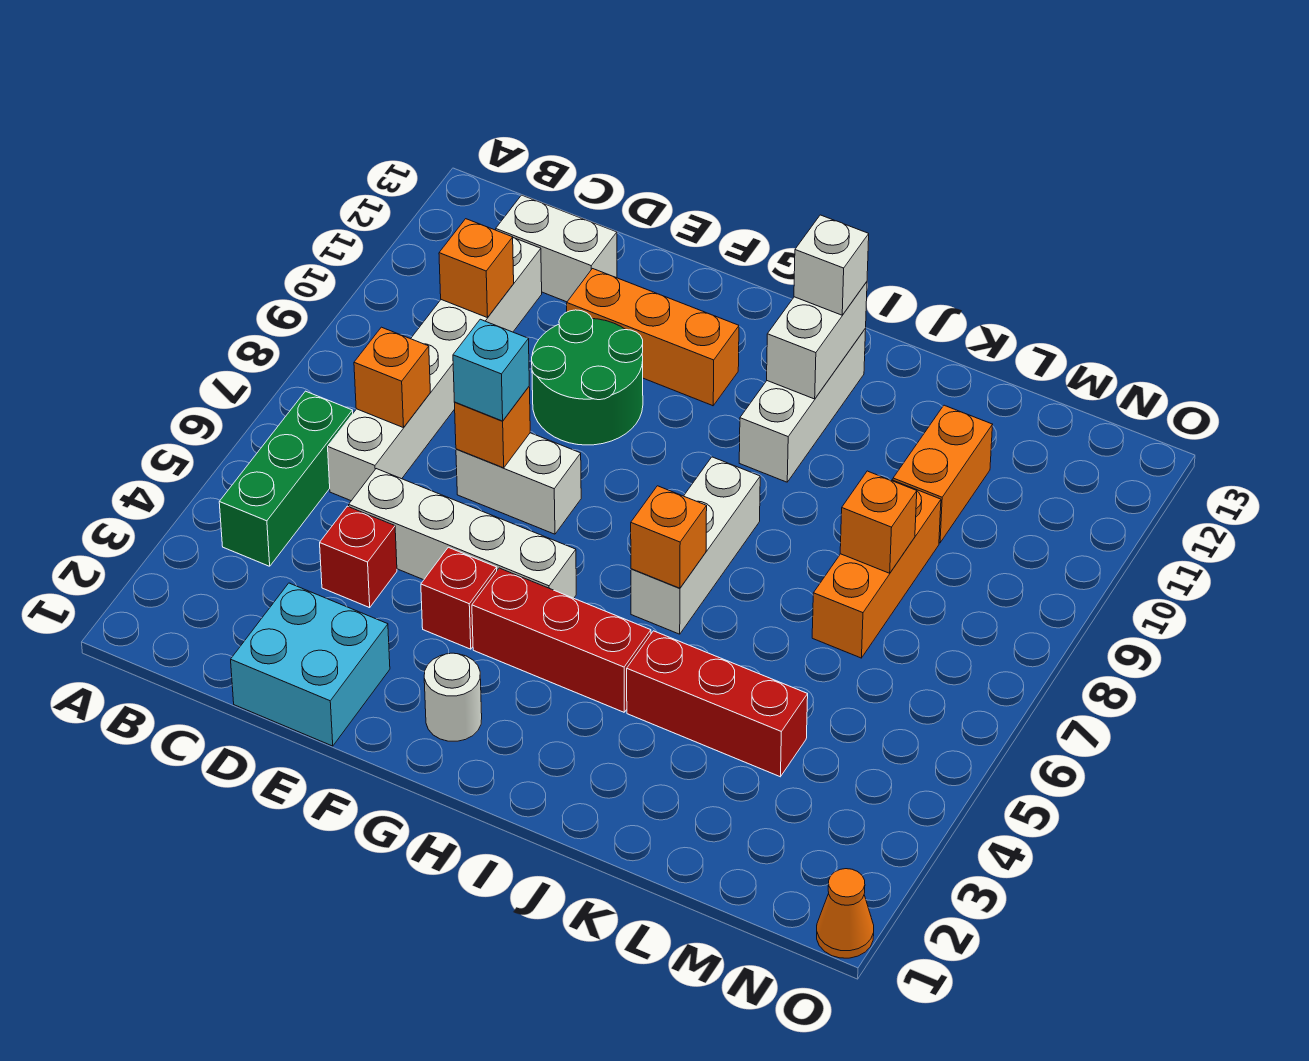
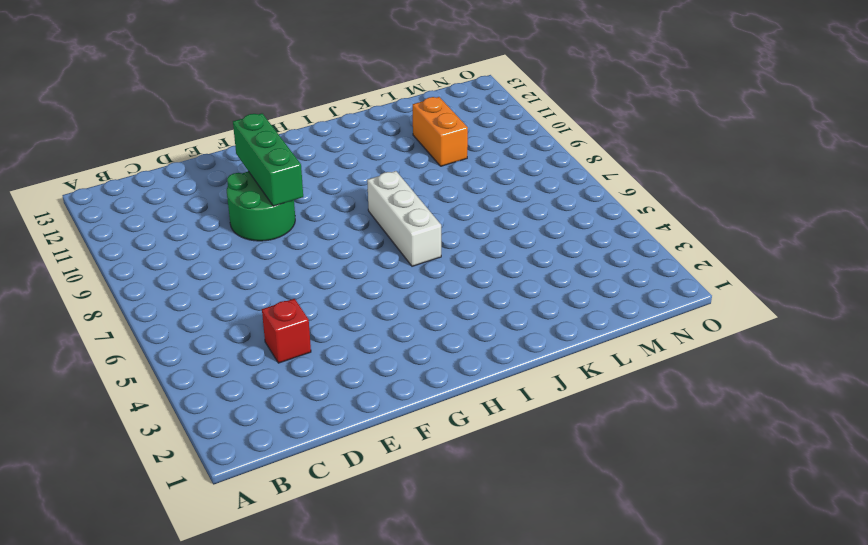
green brick F9:F11 level 2 -> green brick B4:B6 level 1
none -> white brick C6:C11 level 1
none -> white brick C12:D12 level 1
none -> cyan brick D1:E2 level 1

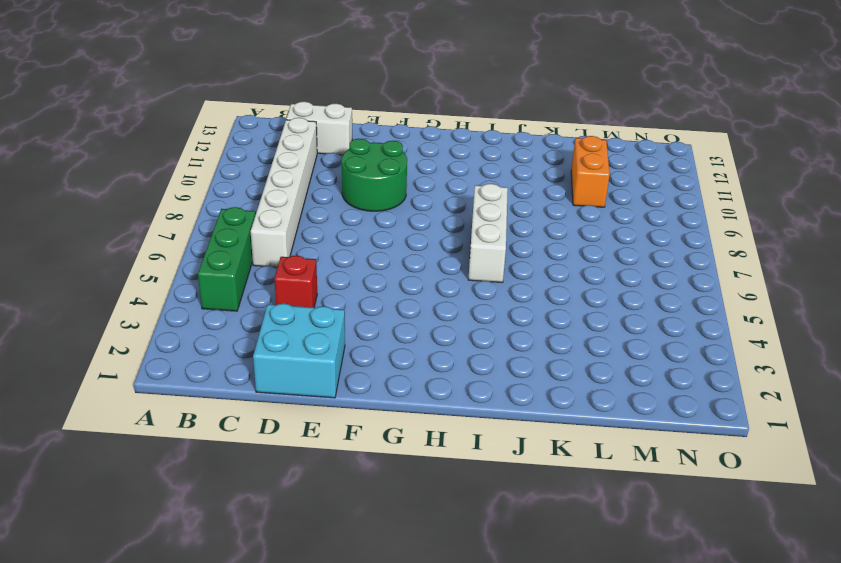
none -> white brick D5:G5 level 1
none -> white brick E7:F7 level 1
none -> orange brick E11:G11 level 1

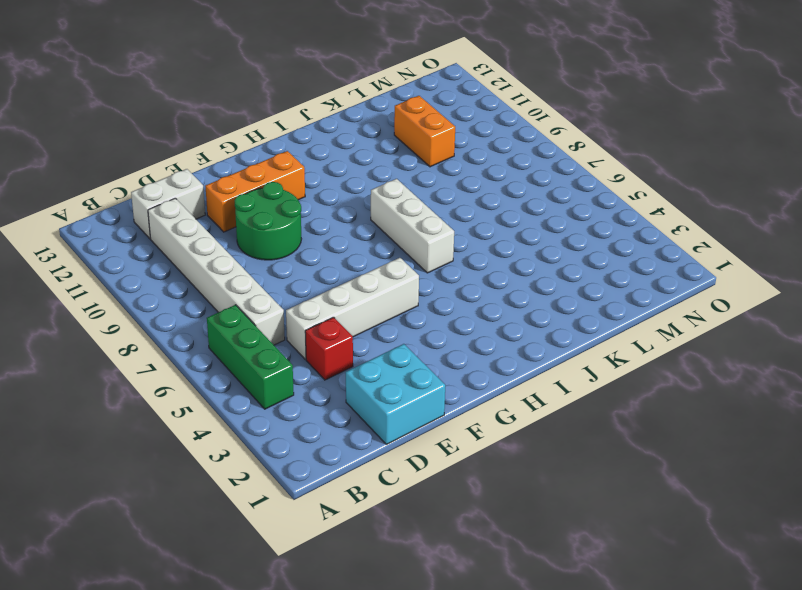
none -> white brick E7:F7 level 1
none -> red brick F4 level 1
none -> white round brick G2 level 1

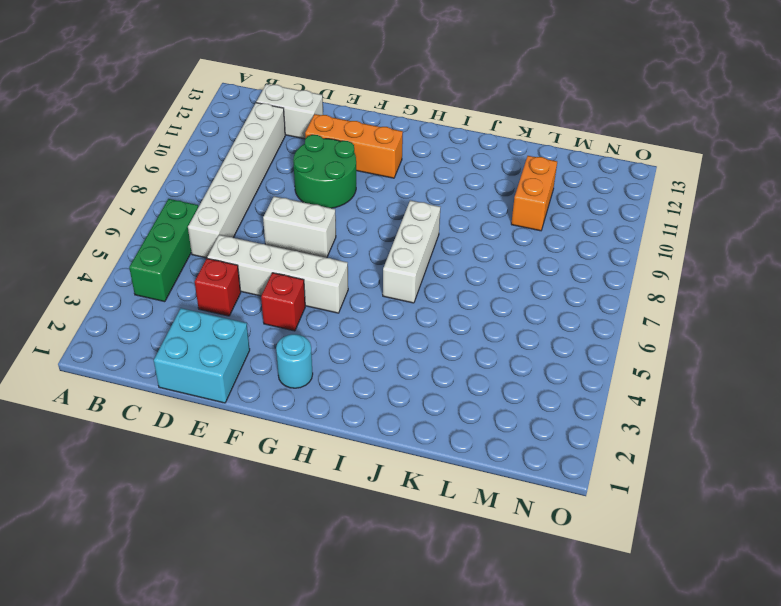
cyan round brick G2 level 1 -> white round brick G2 level 1
none -> red brick G4:I4 level 1
none -> white brick I10:I12 level 1
none -> red brick J4:L4 level 1

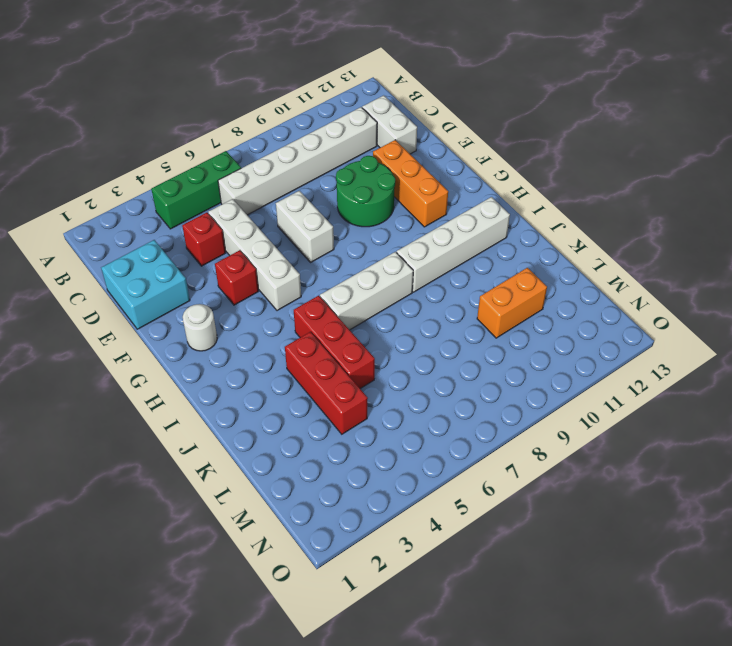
red brick I5:K5 level 1 -> red brick G4:I4 level 1
white brick I9:I12 level 1 -> white brick I10:I12 level 1
none -> orange brick L7:L9 level 1
none -> orange cone O1 level 1
none -> orange brick C7 level 2

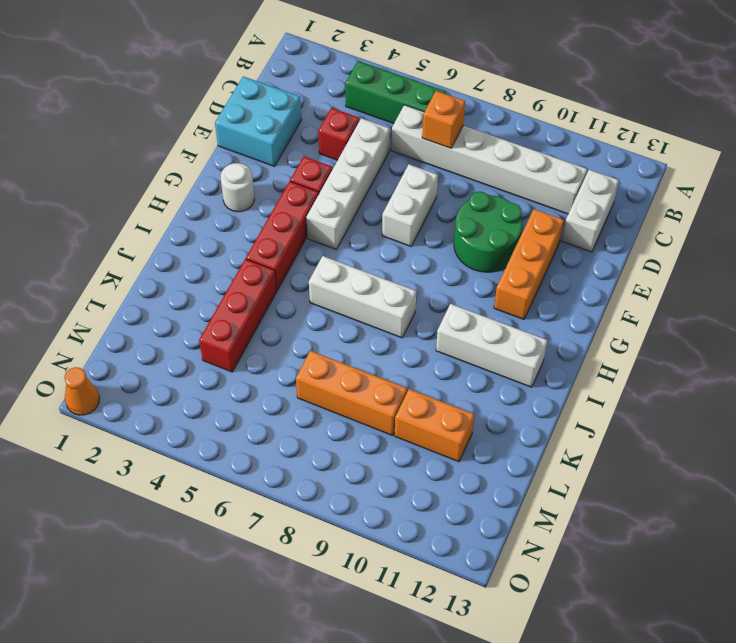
none -> orange brick C10 level 2
none -> orange brick E7 level 2
none -> orange brick I6 level 2

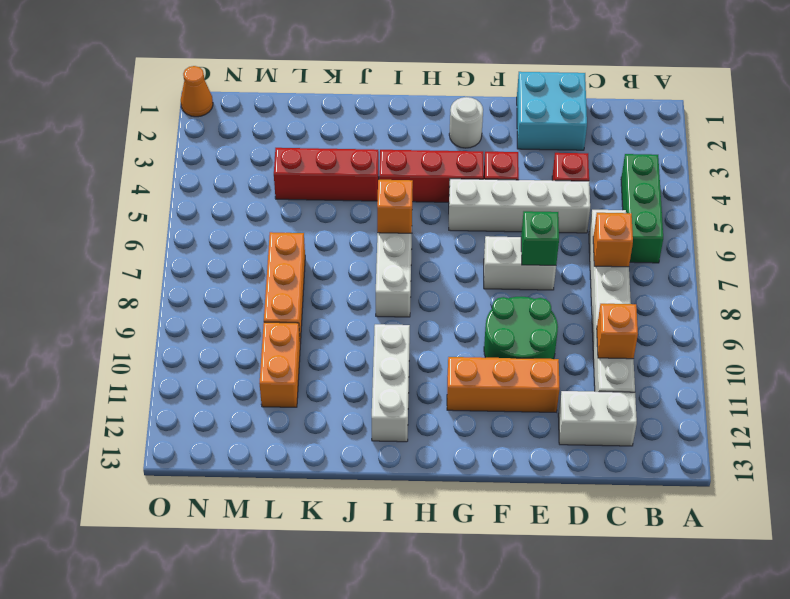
green brick E7 level 2 -> orange brick E7 level 2
none -> white brick I11:I12 level 2
none -> orange brick L8 level 2
none -> cyan brick E7 level 3

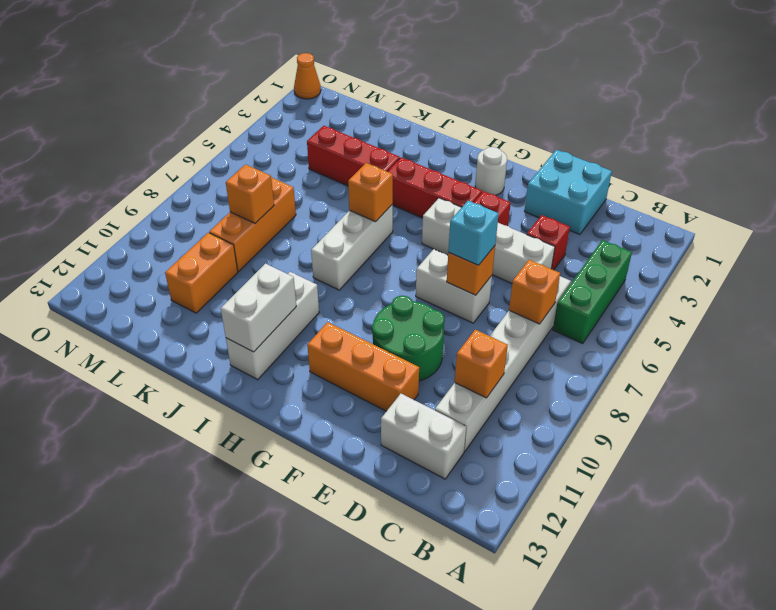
none -> white brick I12 level 3

